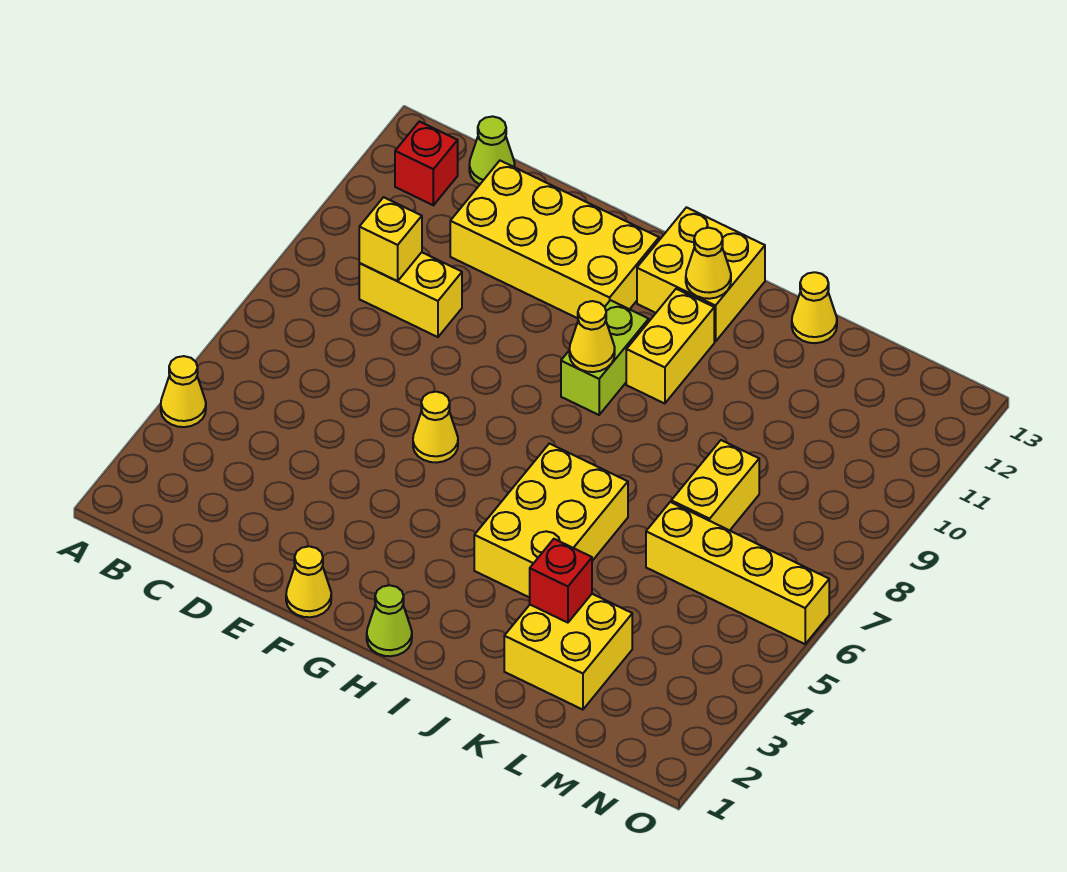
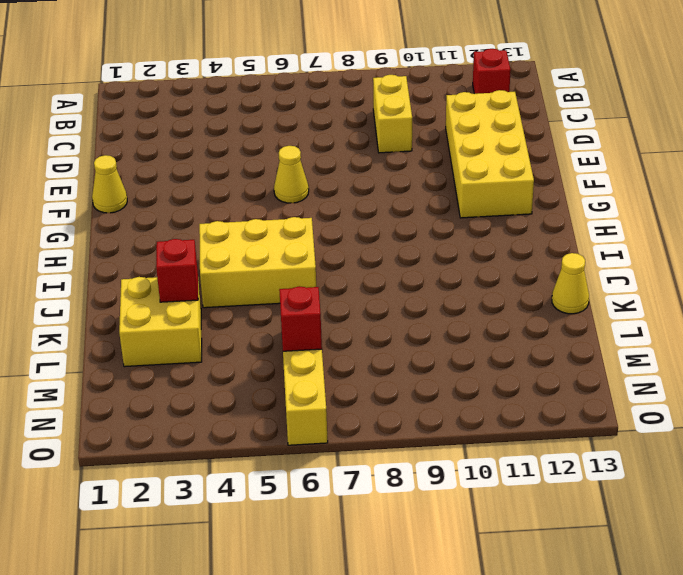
red brick M6 level 2 -> none
none -> yellow cone A4 level 1
none -> lime cone C13 level 1
none -> lime cone H1 level 1

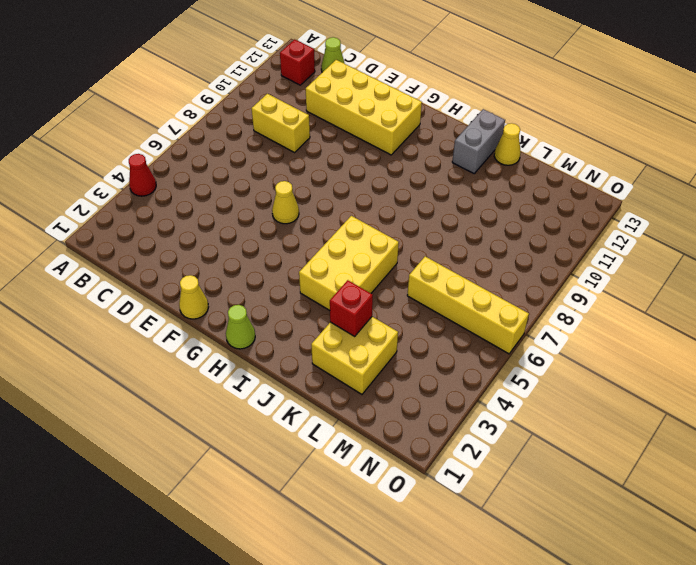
red cone A4 level 1 -> yellow cone A4 level 1
grey brick J12:J13 level 1 -> none
none -> lime brick H9:H10 level 1
none -> yellow brick H12:I13 level 1
none -> yellow brick I10:I11 level 1

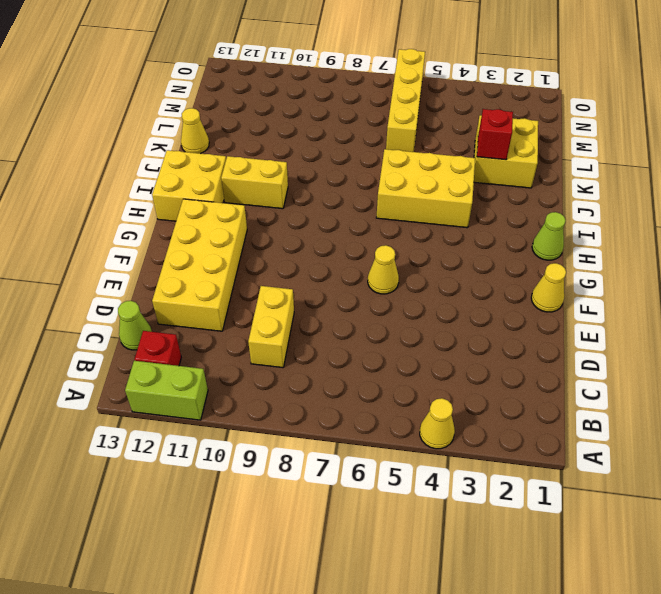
lime brick A11:A12 level 1 -> lime brick H9:H10 level 1
none -> yellow brick L7:L8 level 1
none -> yellow brick C9 level 2
none -> yellow cone H9 level 2

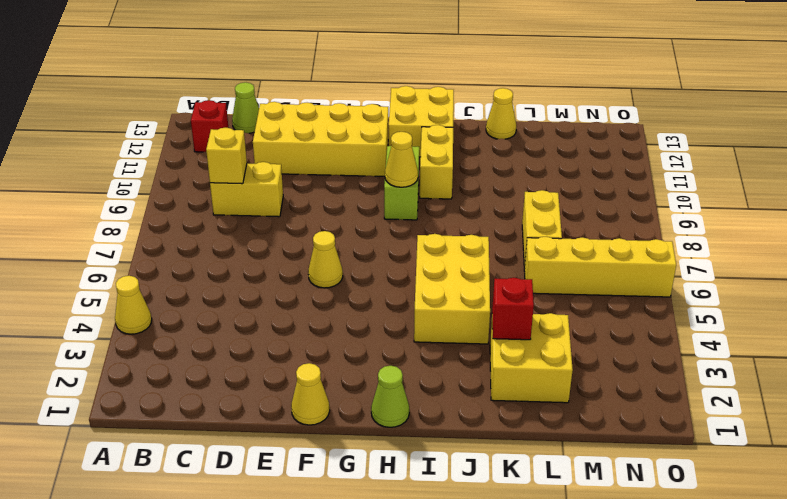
none -> yellow cone I12 level 2

